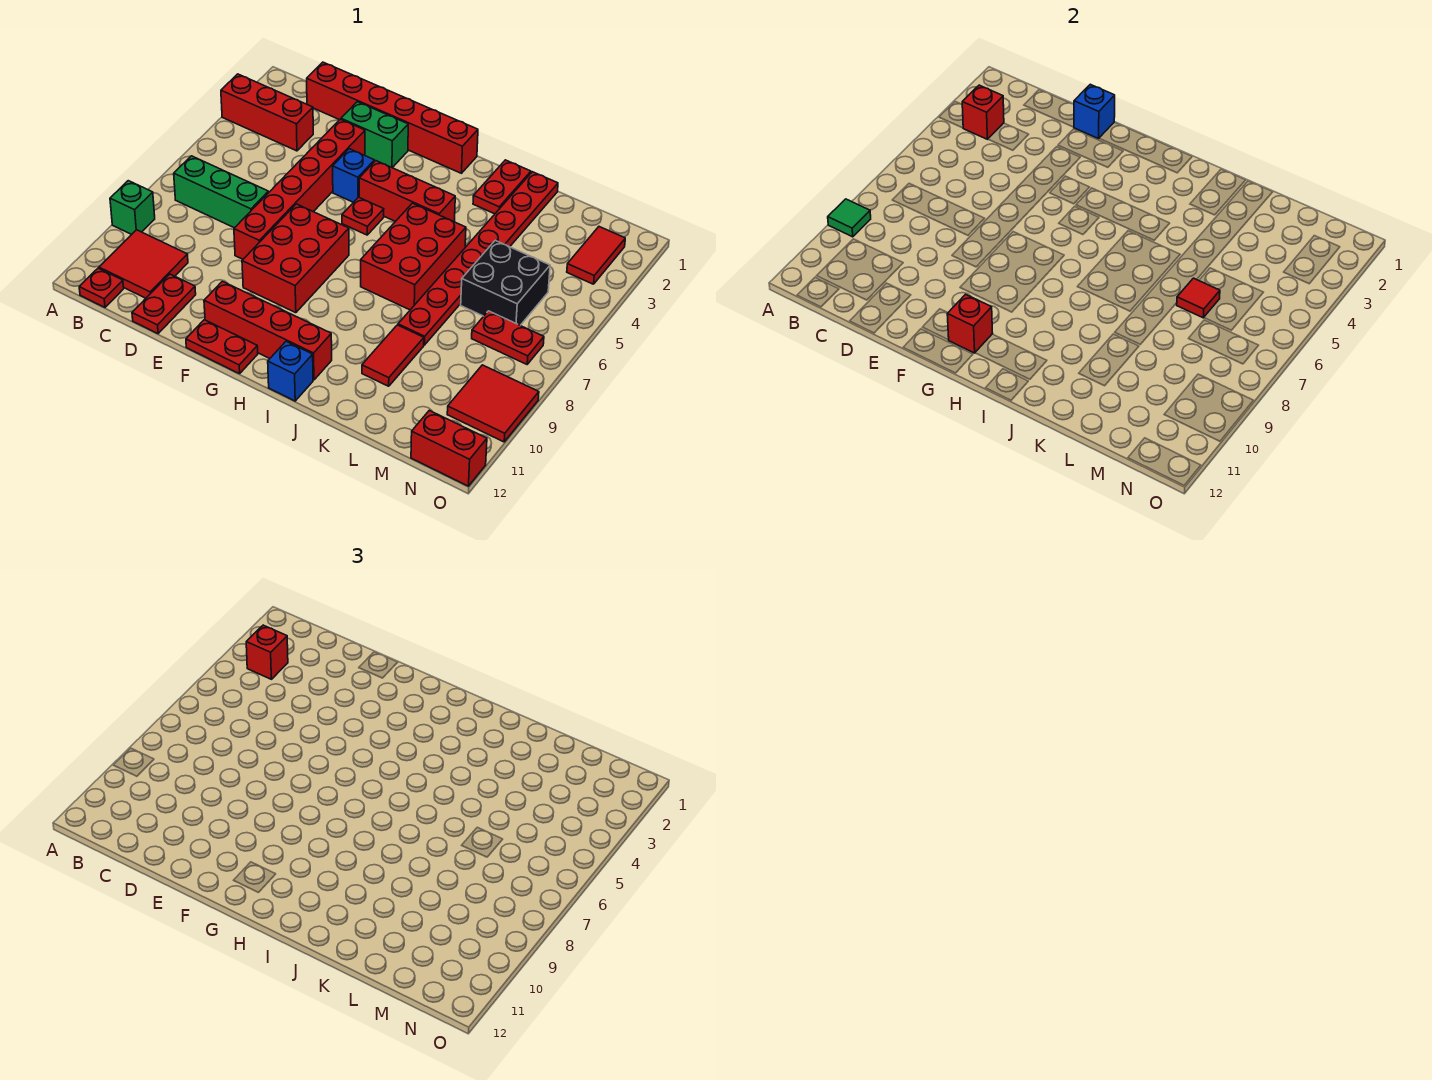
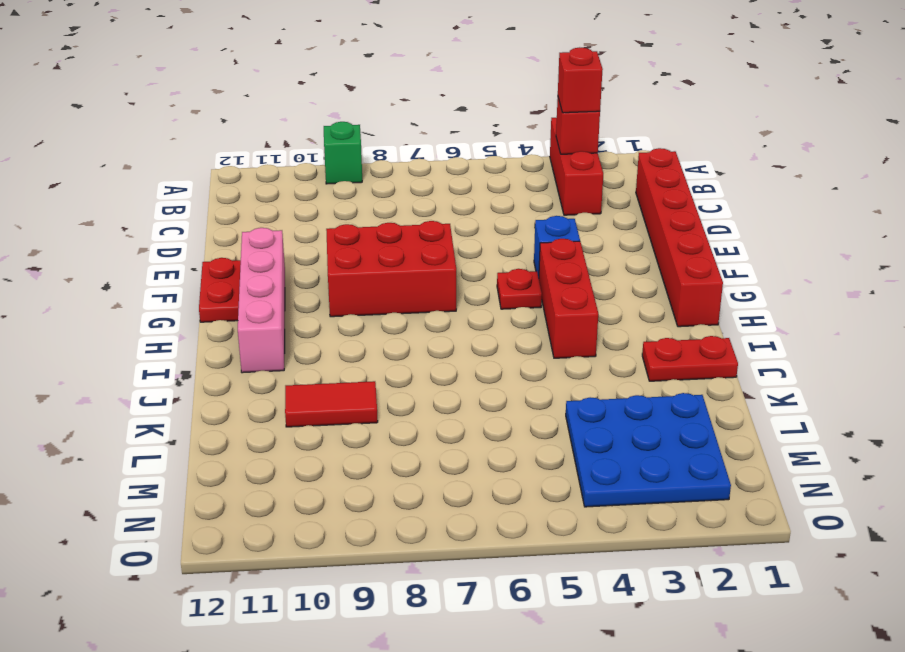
pink brick F11:I11 level 1 -> red brick F11:I11 level 1
blue plate L2:N4 level 1 -> red tile N2:N3 level 1
none -> green brick B7:D7 level 1
none -> red tile B10:C11 level 1
none -> red plate B12 level 1
none -> red plate D11:D12 level 1

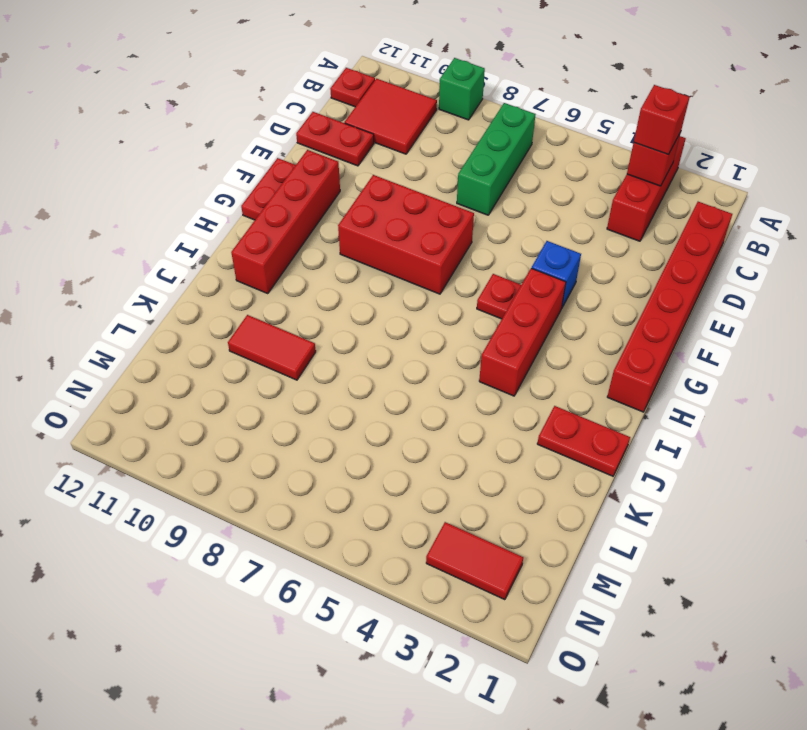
none -> green brick E2:F2 level 1
none -> red brick E3:E8 level 1
none -> red brick I5:J7 level 1
none -> blue brick I12 level 1

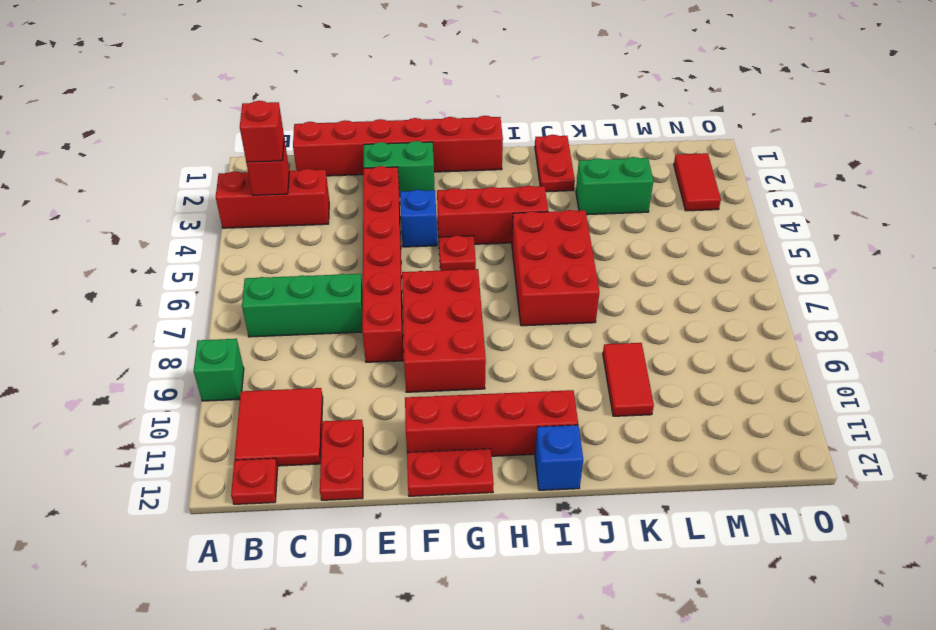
green brick K3:L3 level 1 -> red plate K1:K8 level 1
none -> black brick L5:M6 level 1
none -> red plate M7:N7 level 1
none -> red tile N9:O10 level 1
none -> red brick N12:O12 level 1

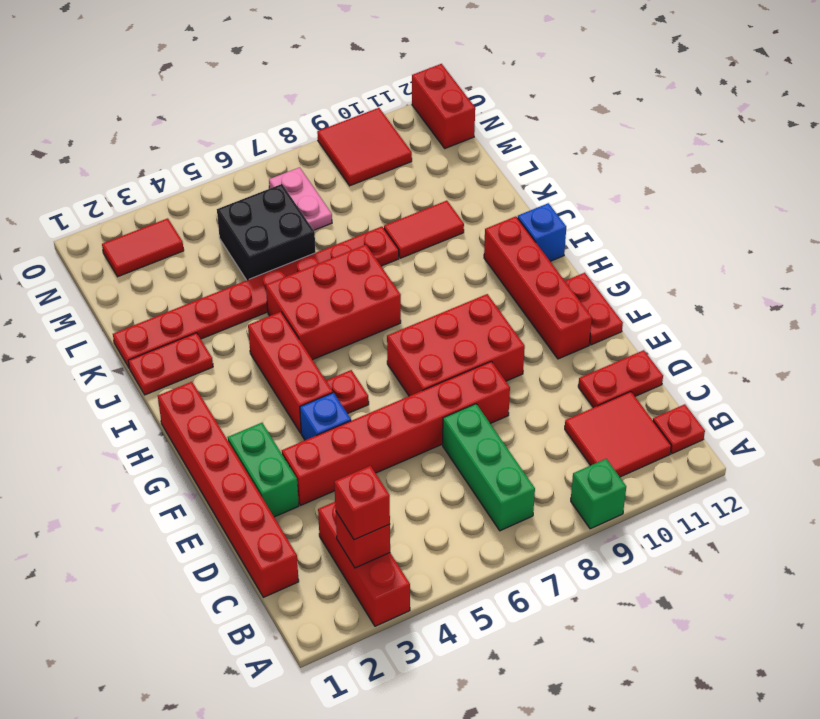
pink plate M7:N7 level 1 -> red plate M7:N7 level 1
none -> green tile A9 level 2
none -> blue brick E1 level 2
none -> red brick G11 level 2
none -> red tile L6 level 2

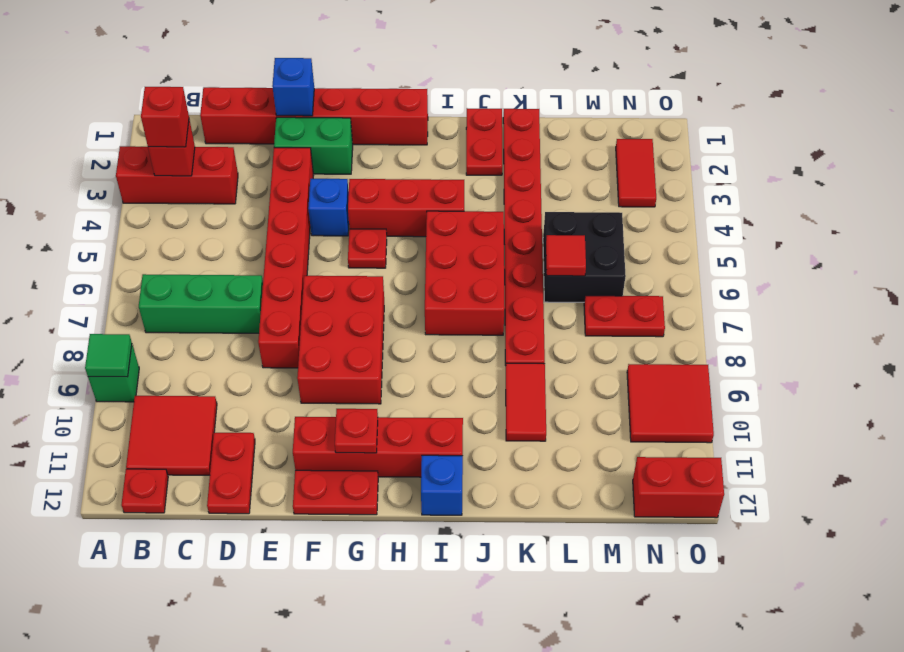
red plate G11 level 2 -> red brick G11 level 2

